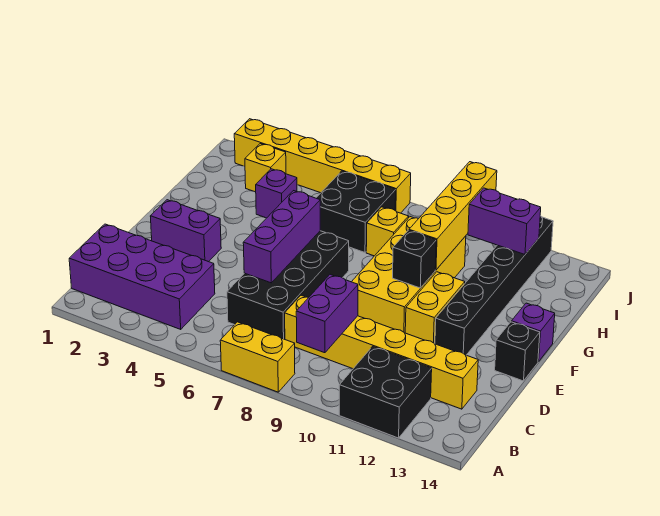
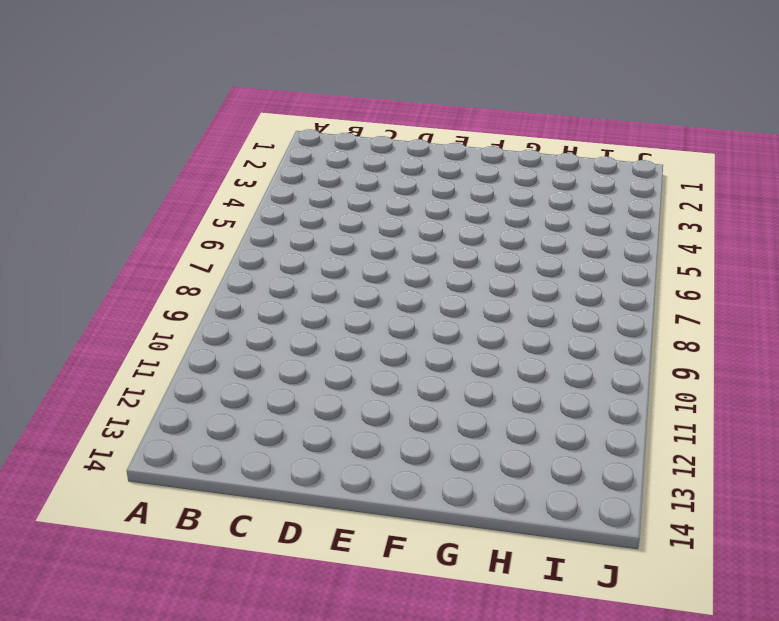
none -> yellow brick A7:A8 level 1
none -> black brick A11:B12 level 1
none -> purple brick B1:C4 level 1

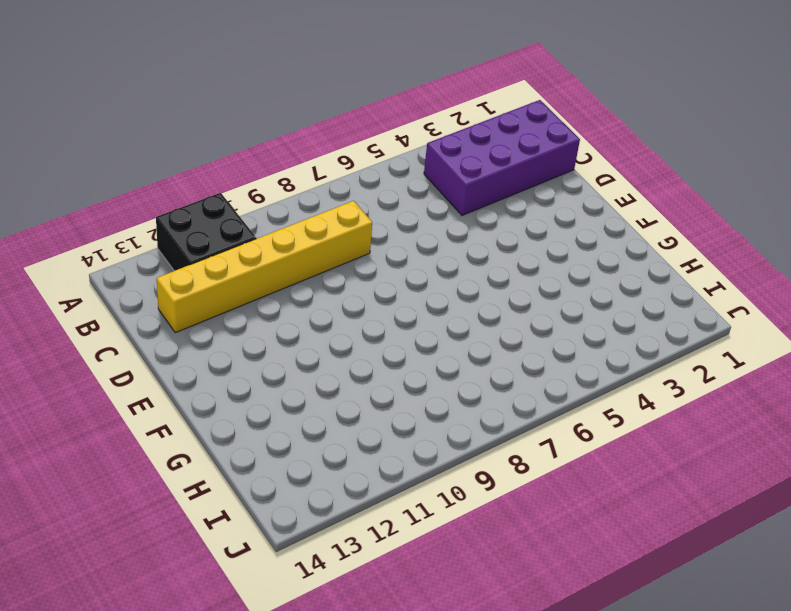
none -> yellow brick A7:A8 level 1
none -> black brick C6:F7 level 1
none -> purple brick E2:E3 level 1

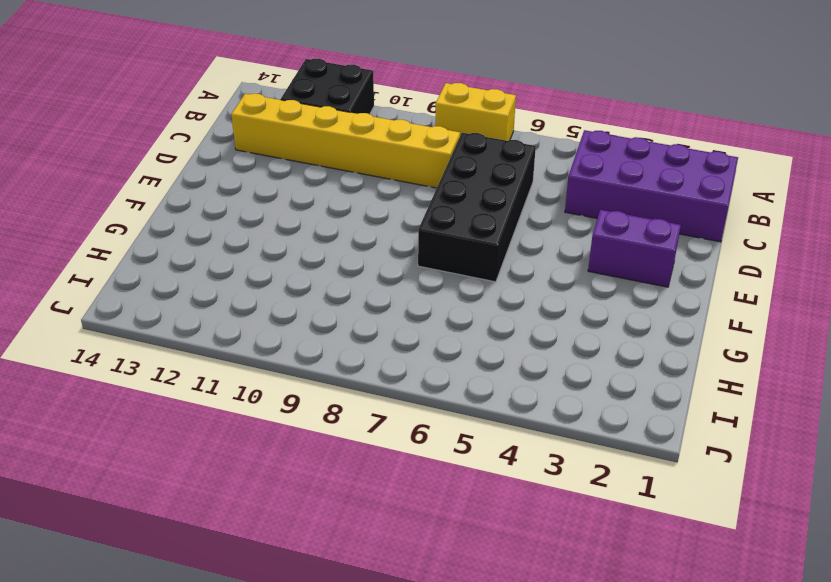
none -> yellow brick E9:H10 level 1
none -> yellow brick E11:F11 level 1
none -> black brick E12:J12 level 1

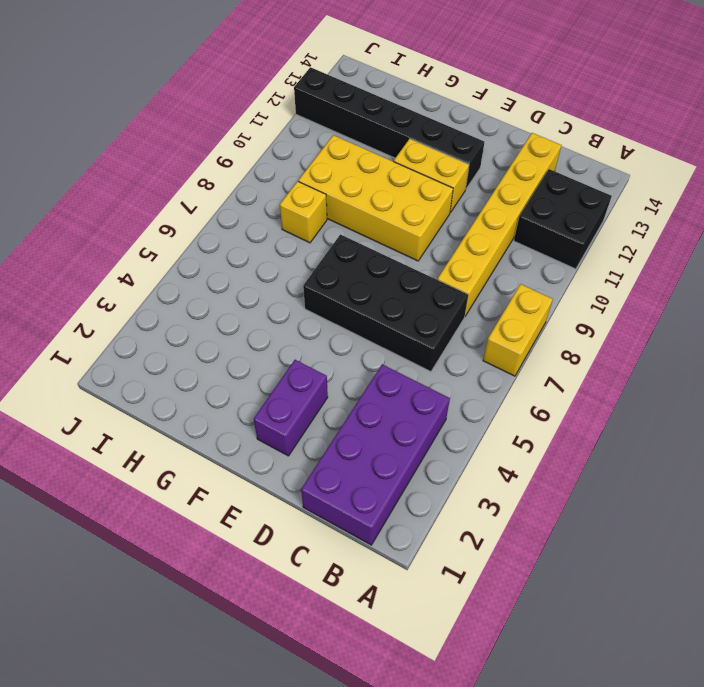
none -> black brick E14 level 1
none -> purple brick F14 level 1
none -> purple brick H4 level 1

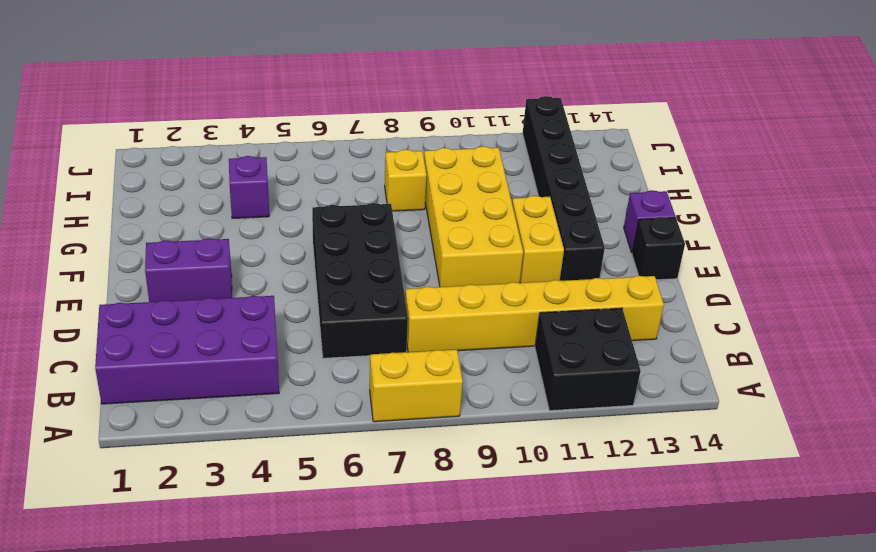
none -> black brick H6:I7 level 1
none -> yellow brick I3 level 1
none -> yellow brick J2:J7 level 1

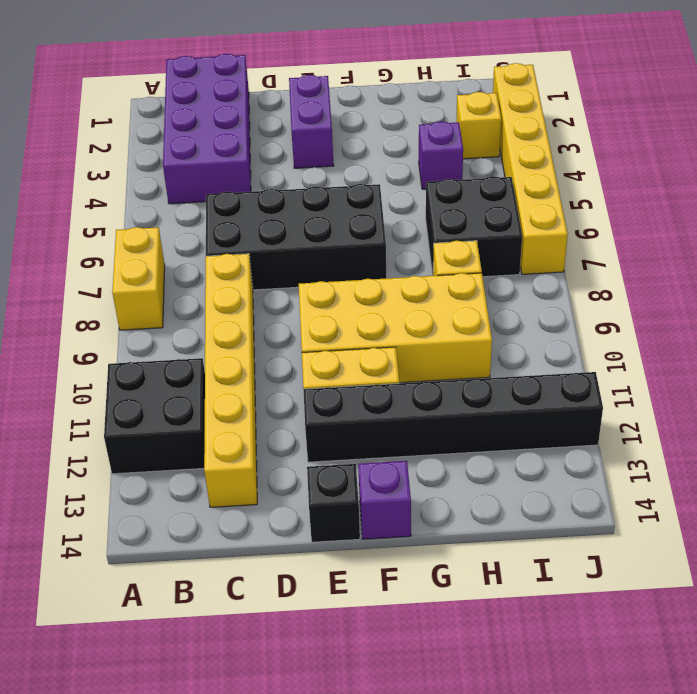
none -> purple brick B9:C9 level 2
none -> purple brick D6:F6 level 2
none -> black brick F10 level 2

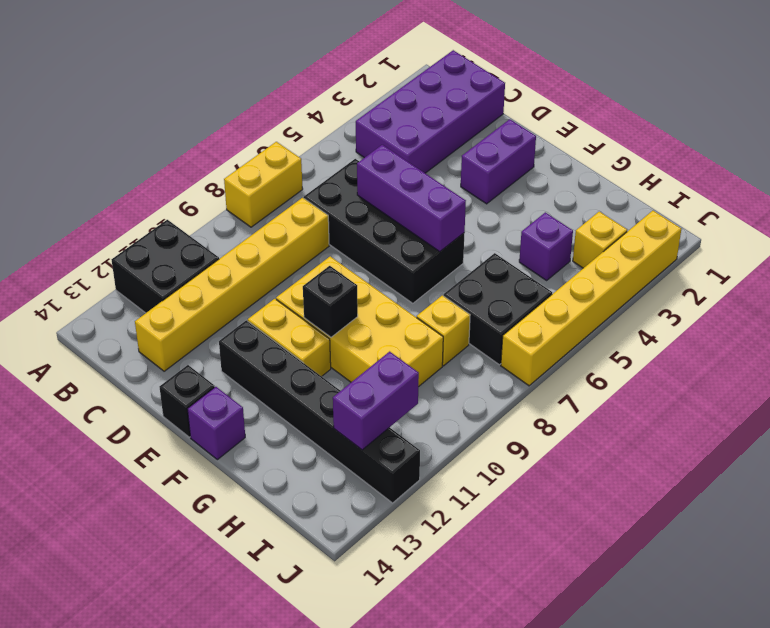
none -> purple brick B9:C9 level 2
none -> yellow brick G10:J10 level 2

